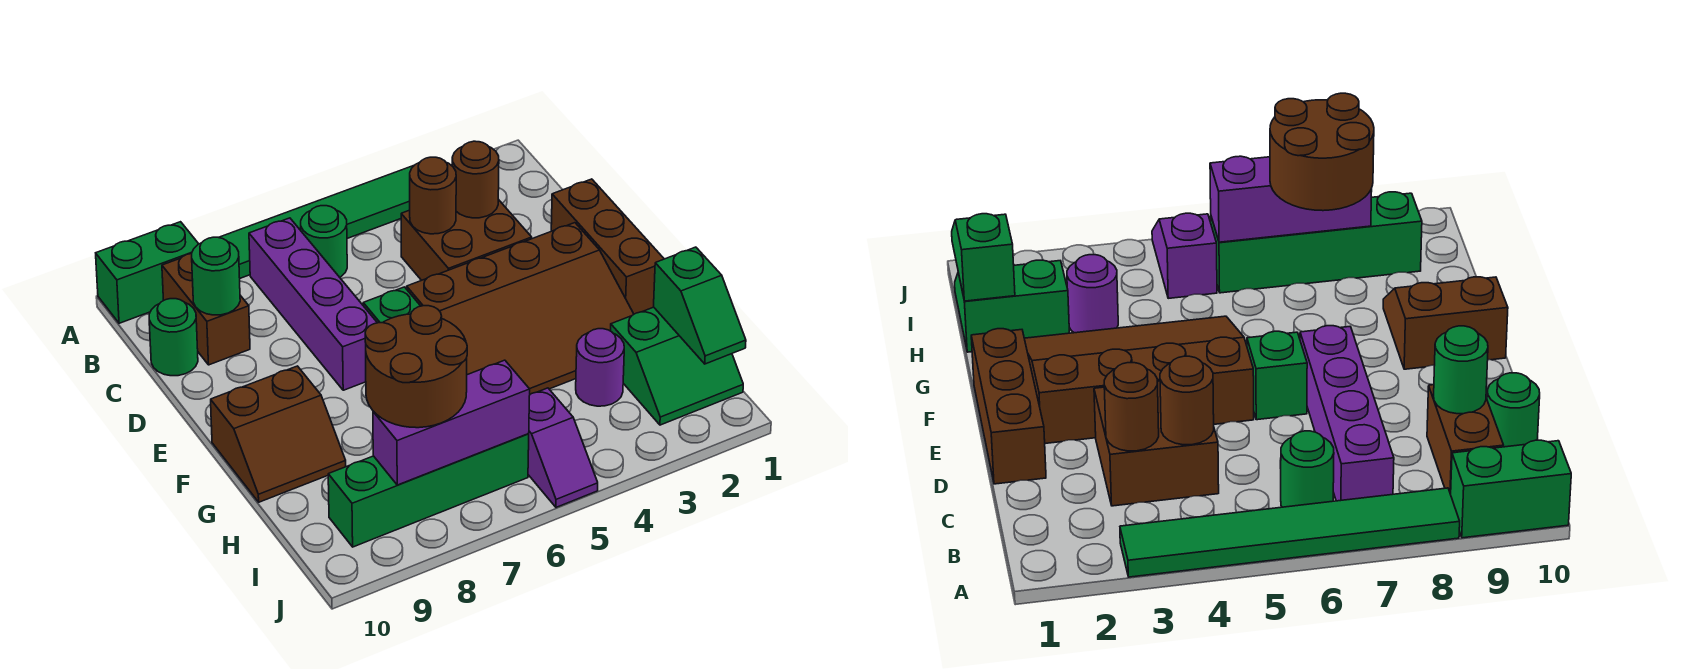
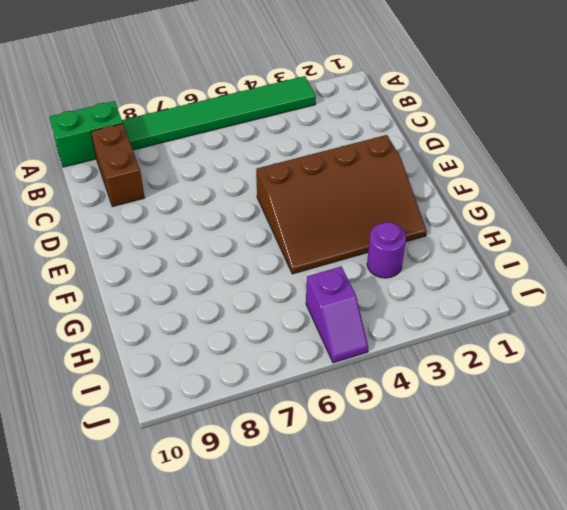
none -> green round brick B6 level 1
none -> purple brick B7:E7 level 1
none -> brown brick C3:D4 level 1

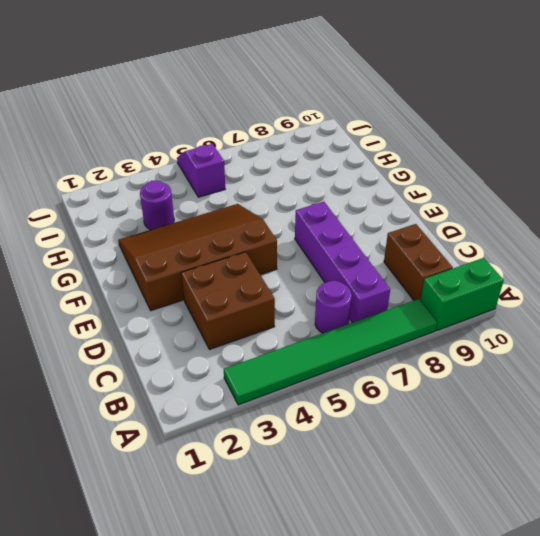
purple round brick B6 level 1 -> green round brick B6 level 1
none -> green round brick C10 level 1
none -> brown brick D1:F1 level 1
none -> green brick E6 level 1

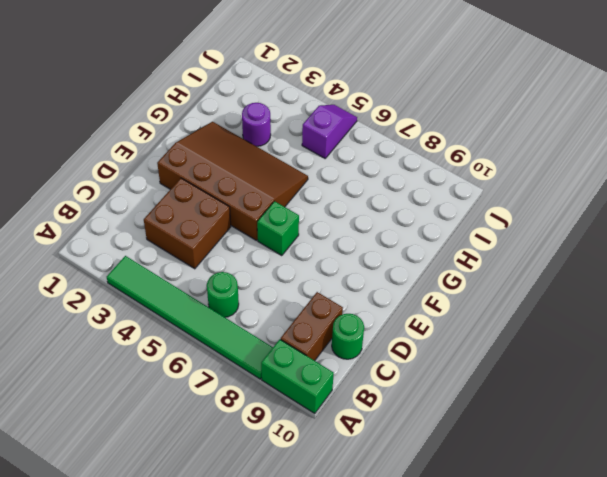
none -> purple brick B7:E7 level 1
none -> brown brick D1:F1 level 1
none -> brown slope F9:G10 level 1 top F

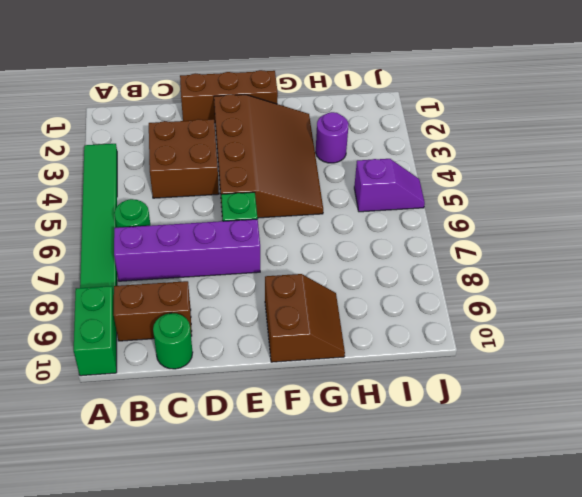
none -> green slope H1:I2 level 1 top H
none -> green brick I6:I9 level 1
none -> brown round brick C3 level 2

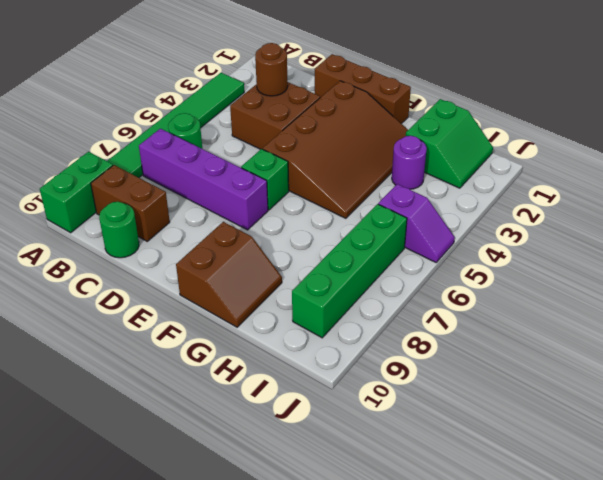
none -> brown round brick C4 level 2
none -> green round brick C9 level 2
none -> green slope H1:I1 level 2 top H

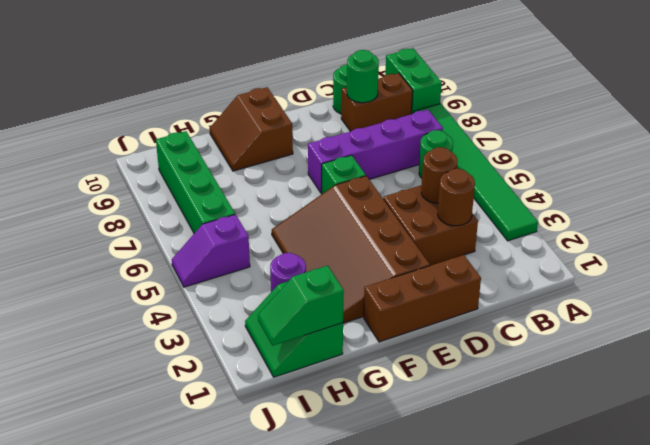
none -> purple brick I6:I8 level 2
none -> brown round brick H7:I8 level 3

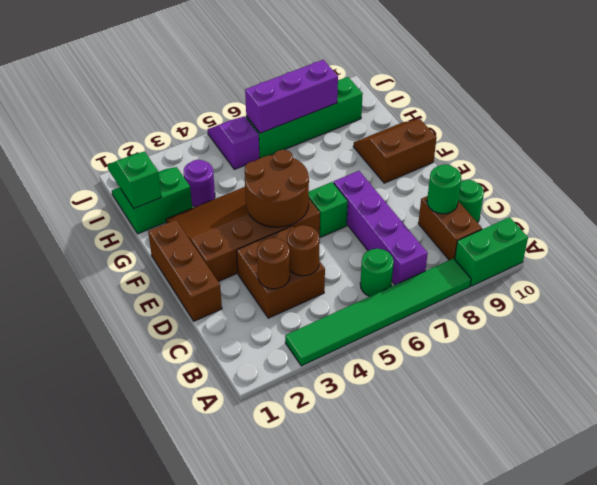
brown round brick E4:F5 level 2 -> brown round brick H7:I8 level 3

